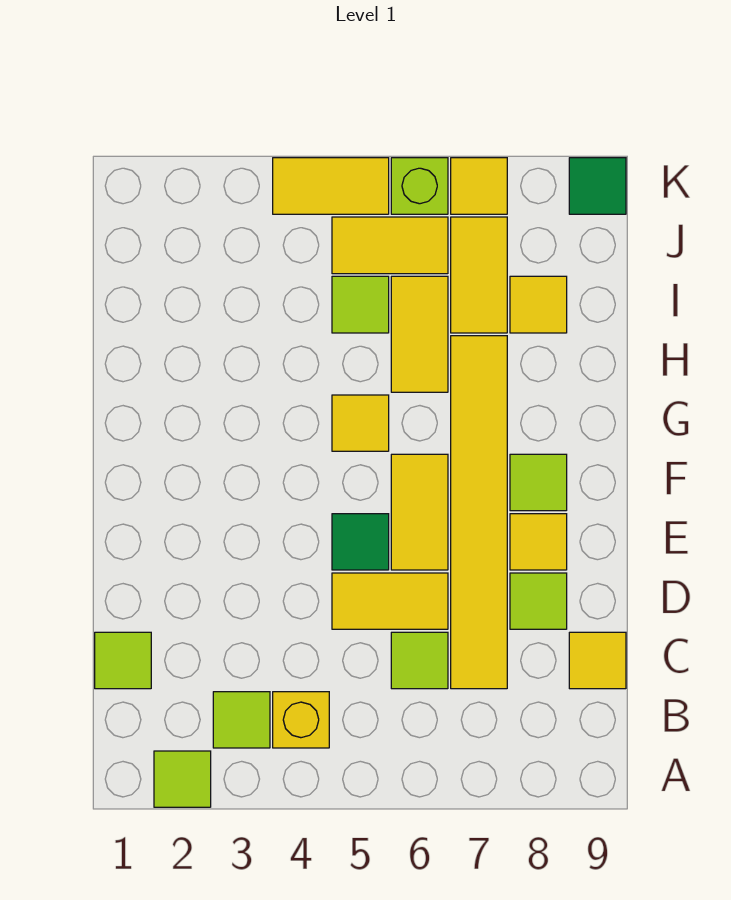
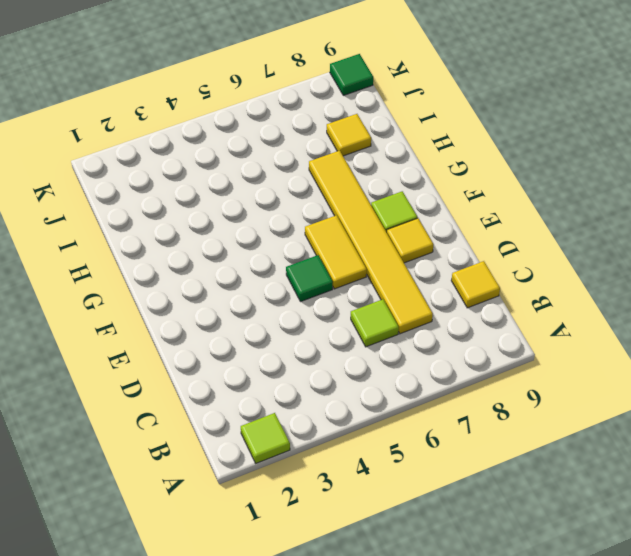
none -> lime tile B3 level 1
none -> yellow brick B4 level 1
none -> lime tile C1 level 1

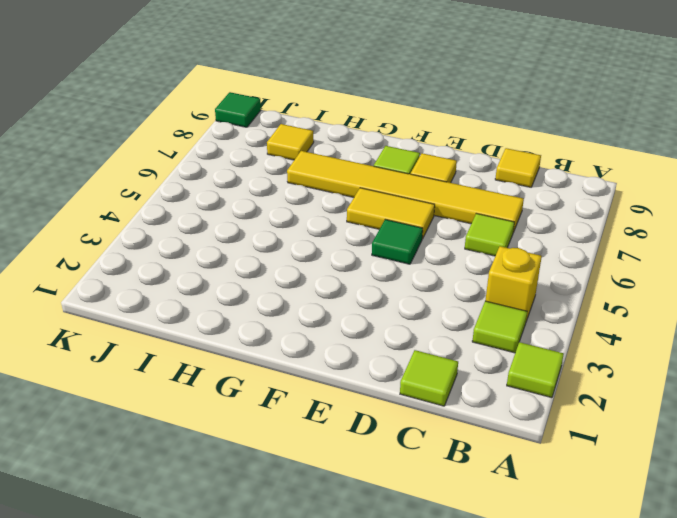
none -> yellow tile D5:D6 level 1
none -> lime tile D8 level 1
none -> yellow tile G5 level 1

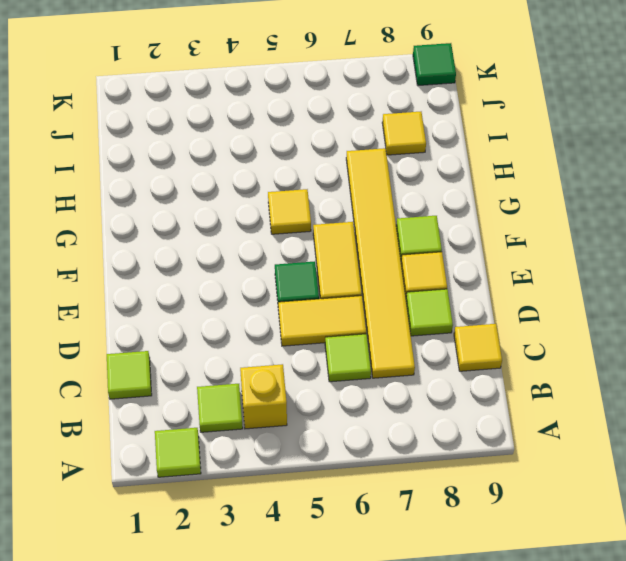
none -> yellow tile H6:I6 level 1
none -> lime tile I5 level 1
none -> yellow tile I7:J7 level 1

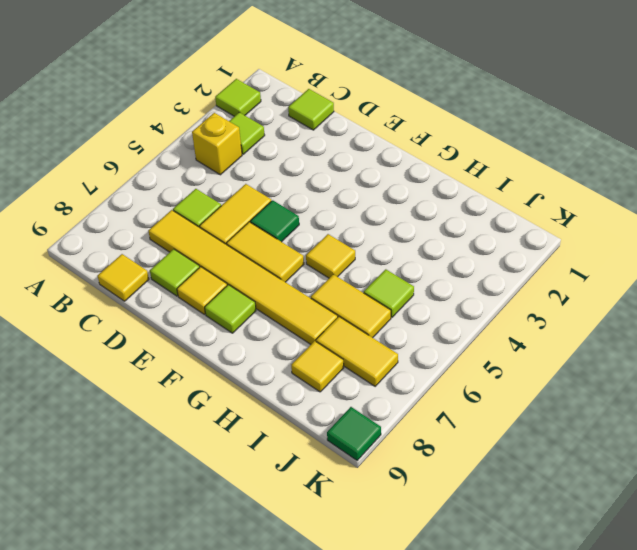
none -> yellow tile J5:J6 level 1
none -> yellow tile K4:K5 level 1
none -> lime brick K6 level 1

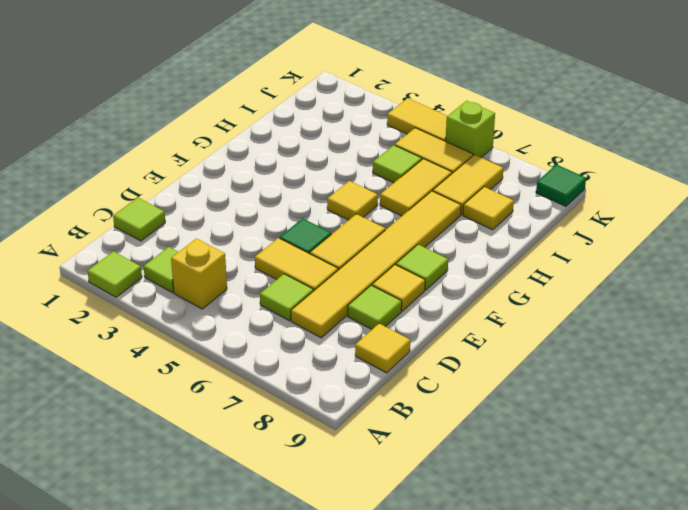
none -> yellow tile K7 level 1

